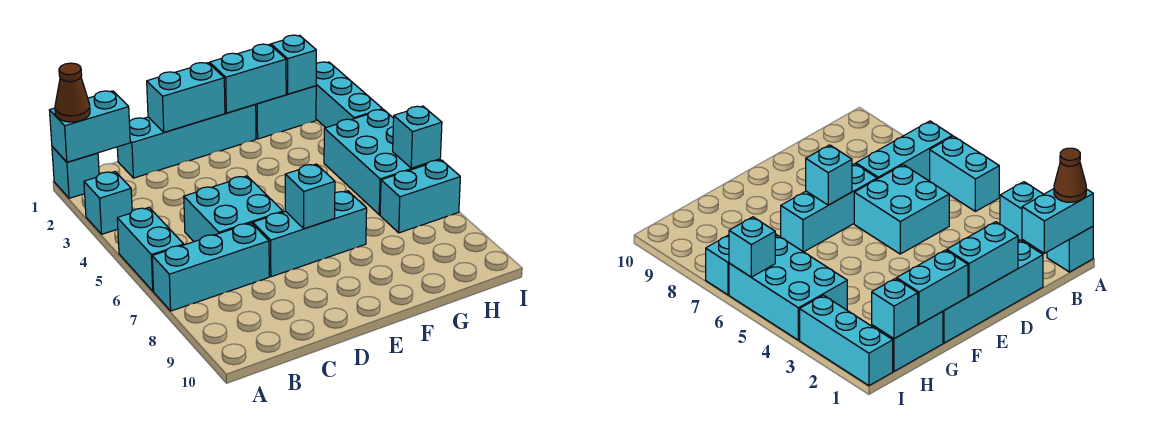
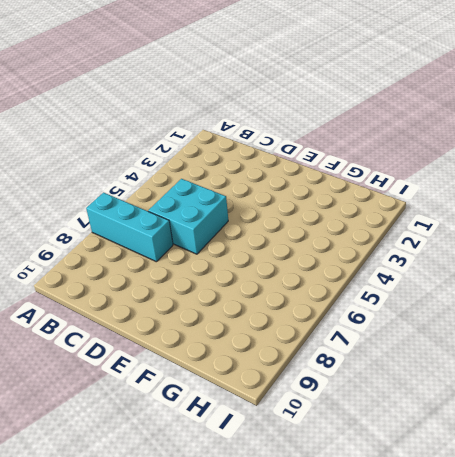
none -> cyan brick A1 level 1
none -> cyan brick A3 level 1
none -> cyan brick A5:A6 level 1

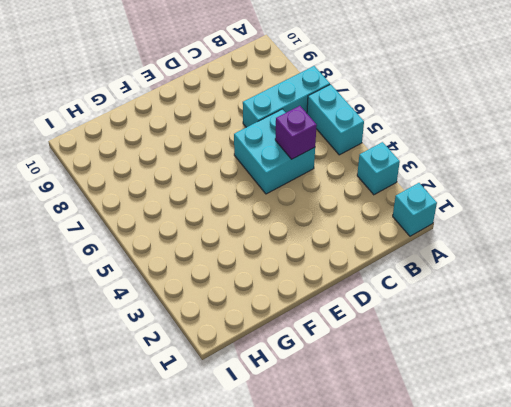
purple brick C5 level 2 -> none
none -> cyan brick C1:F1 level 1
none -> cyan brick D7:F7 level 1
none -> cyan brick G1:H1 level 1

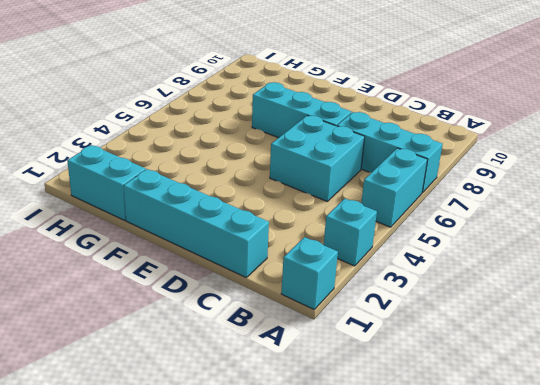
none -> cyan brick H4:I6 level 1
none -> cyan brick H7:I7 level 1
none -> cyan brick I1:I3 level 1

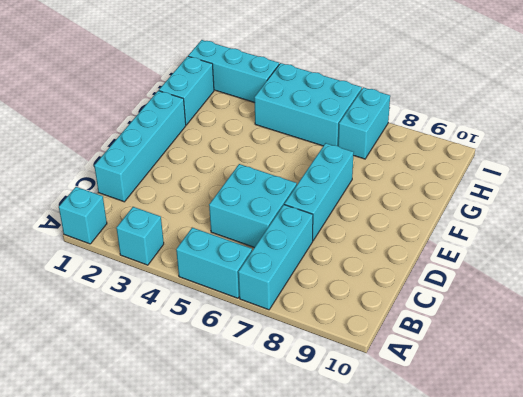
none -> cyan brick A1:B1 level 2
none -> cyan brick D1:E1 level 2
none -> cyan brick E7 level 2

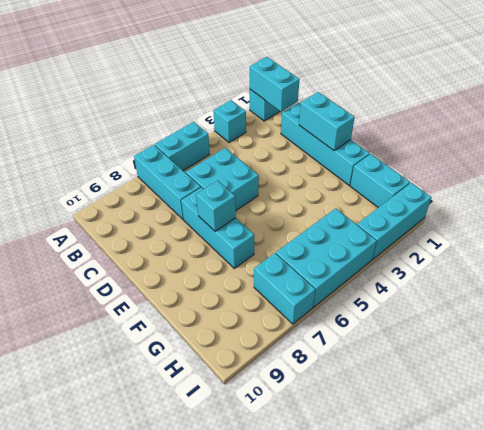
none -> cyan brick F1:G1 level 2
none -> cyan brick H1 level 2
none -> cyan brick I6 level 2

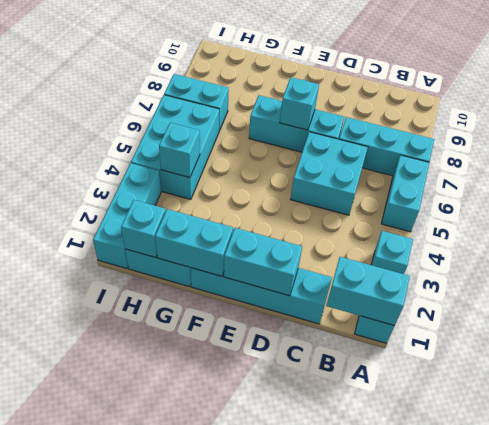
cyan brick H4 level 2 -> cyan brick I6 level 2
none -> brown cone A1 level 3

